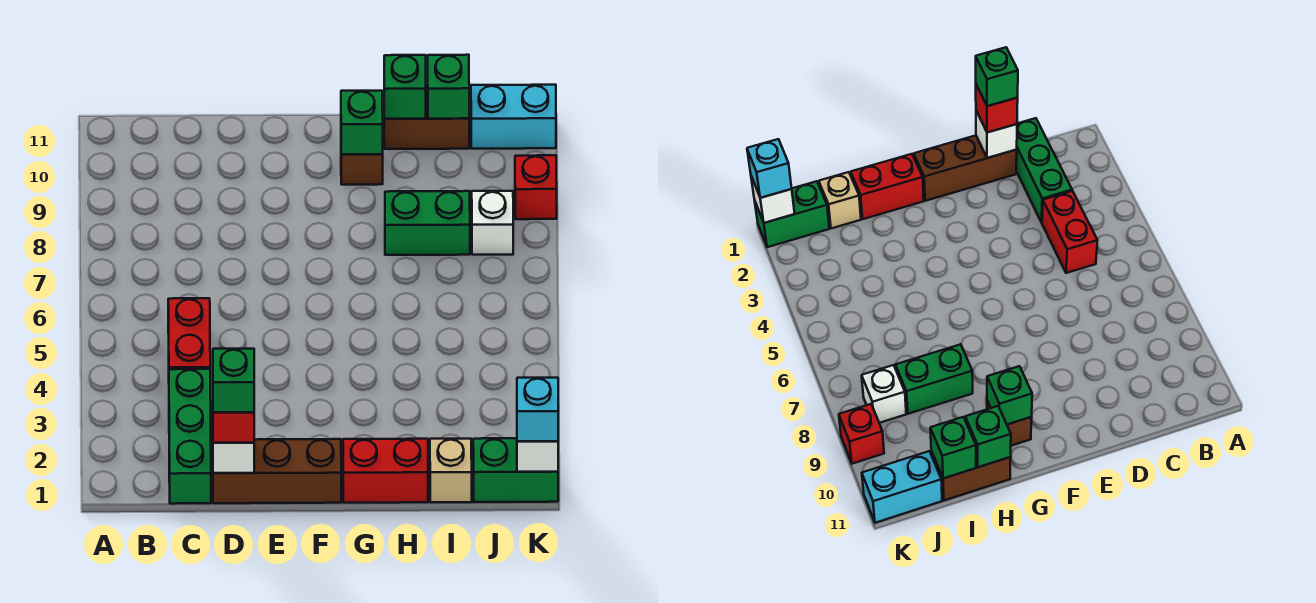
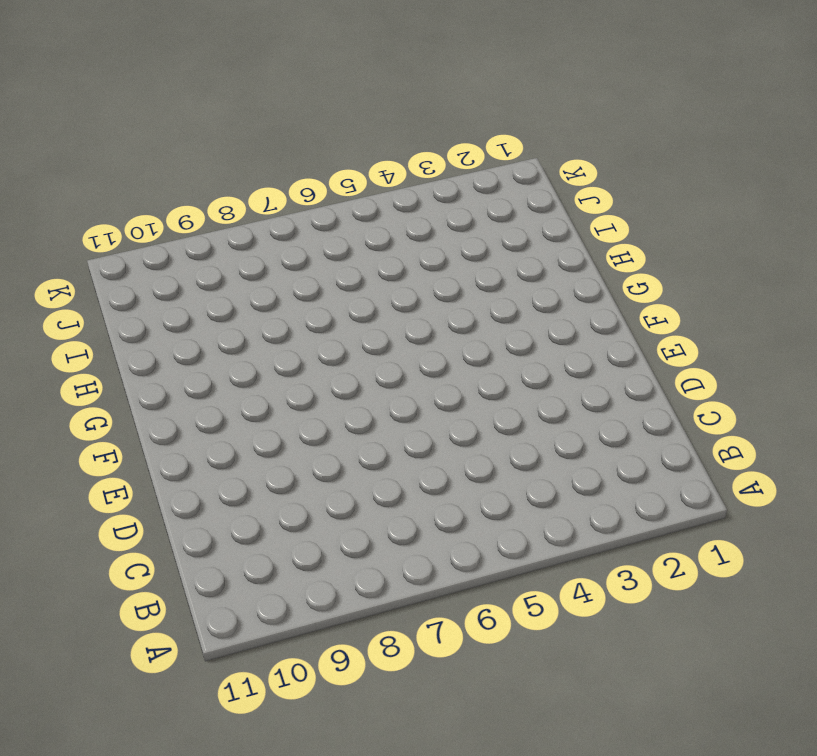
none -> green brick C1:C3 level 1
none -> red brick C4:C5 level 1
none -> brown brick D1:F1 level 1

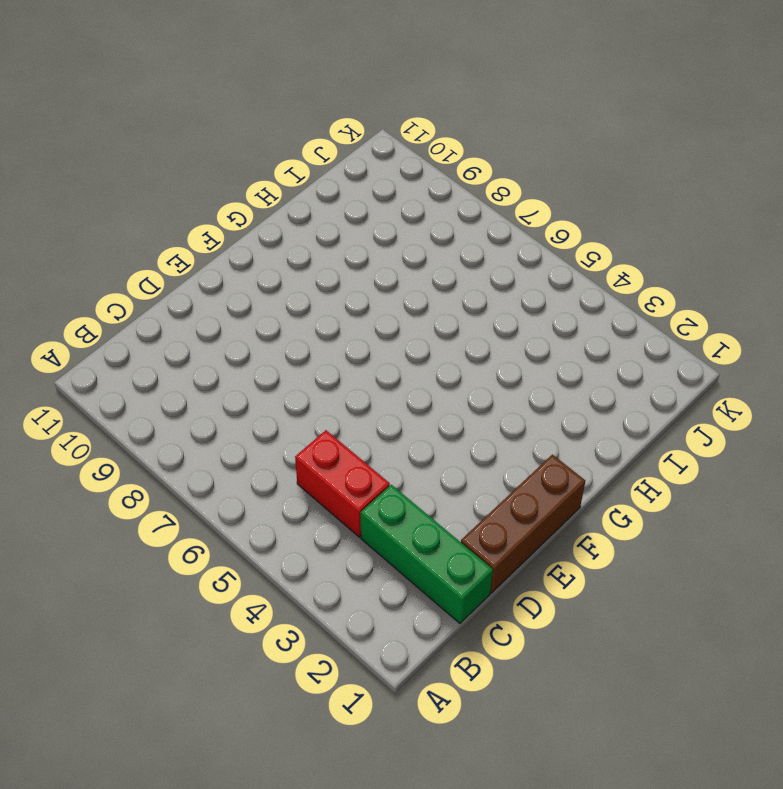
none -> red brick G1:H1 level 1
none -> brown brick G10 level 1
none -> green brick H8:I8 level 1

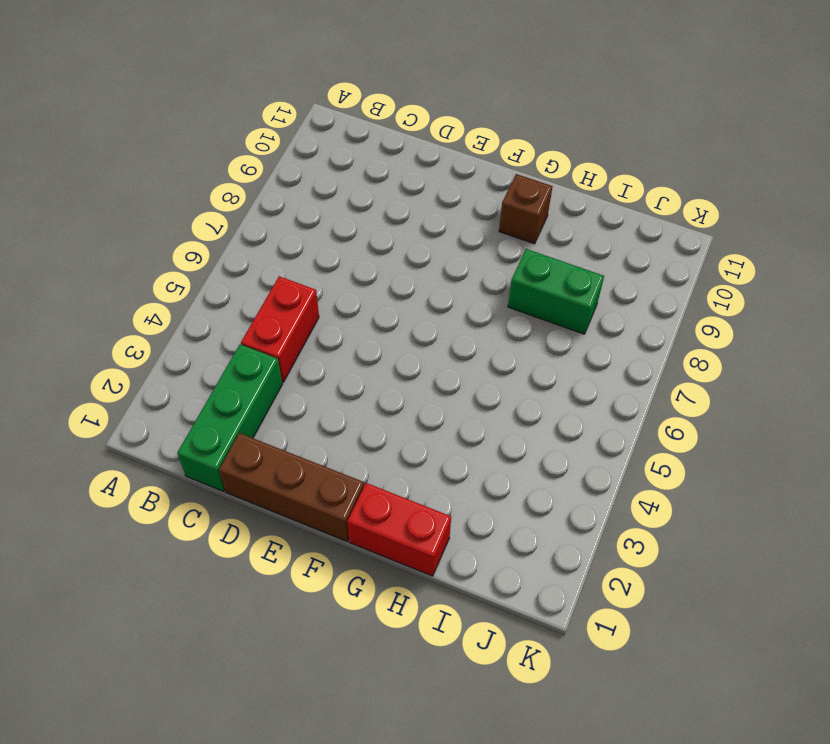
none -> brown brick H11:I11 level 1
none -> tan brick I1 level 1
none -> green brick J1:K1 level 1

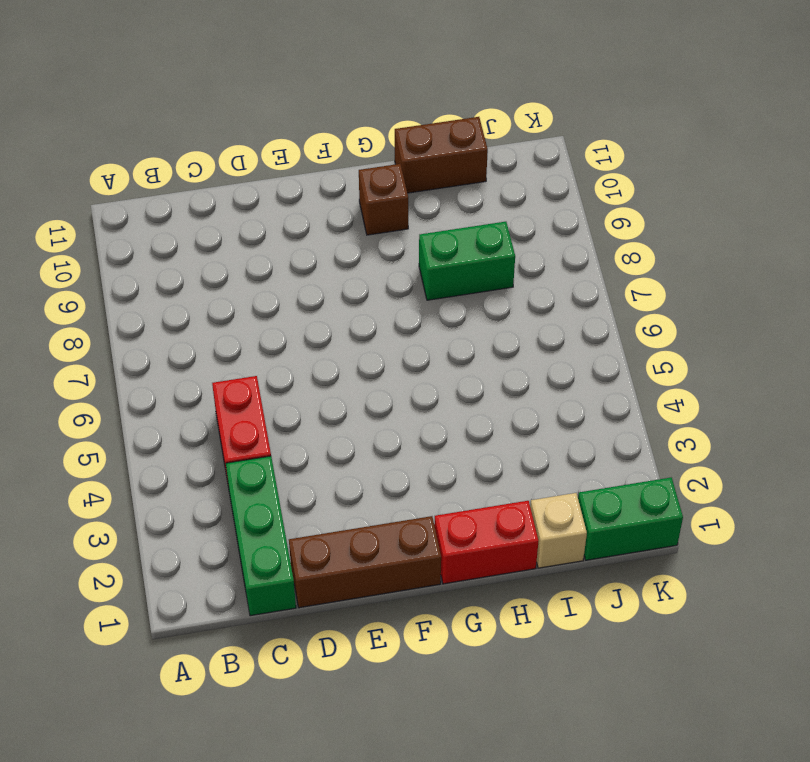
none -> white brick J8 level 1
none -> cyan brick J11:K11 level 1
none -> red brick K9 level 1

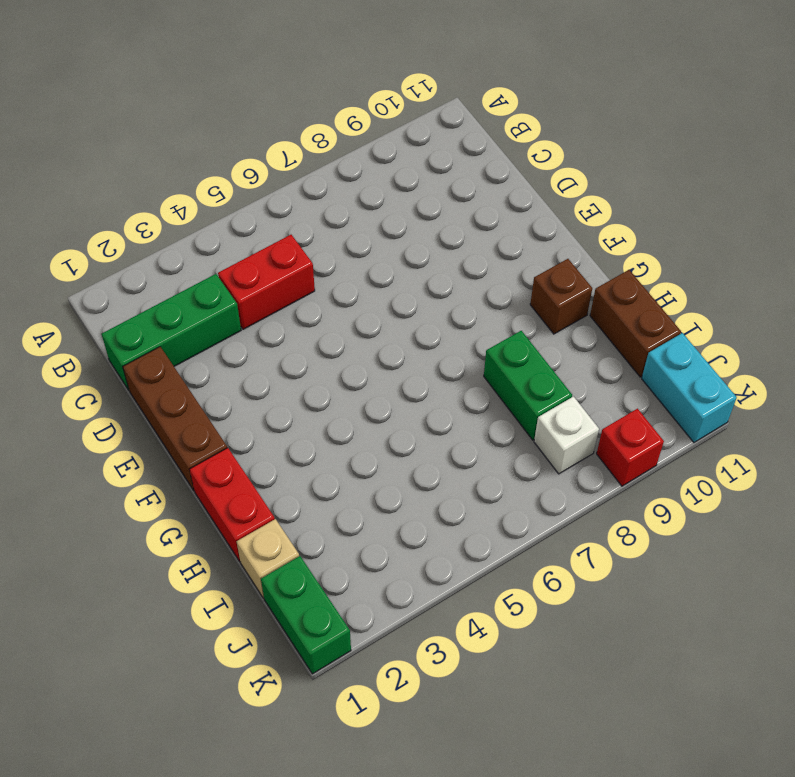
none -> white brick D1 level 2
none -> green brick G10 level 2
none -> green brick H11 level 2

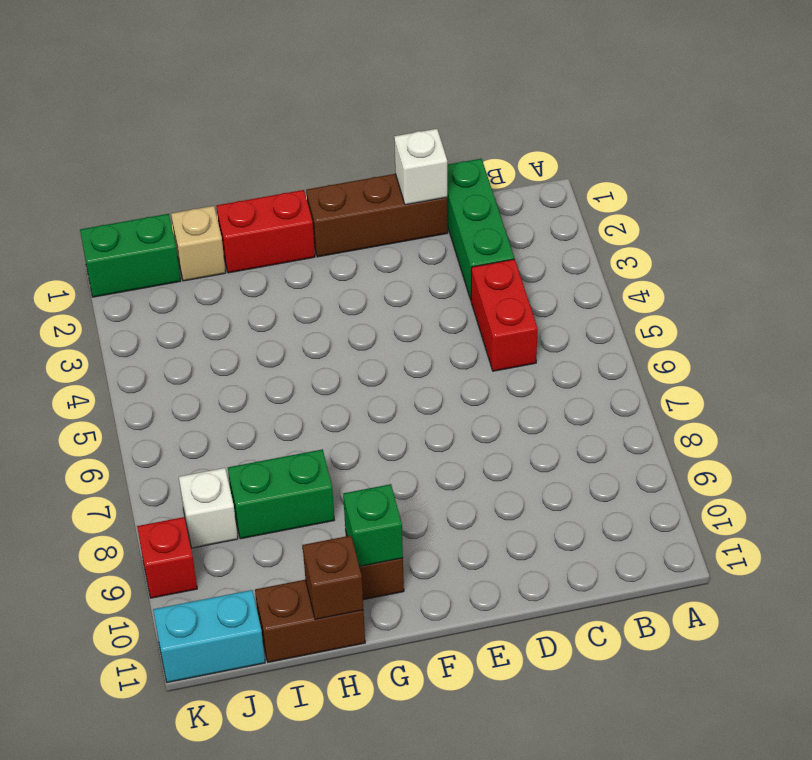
brown brick H11 level 2 -> green brick H11 level 2
none -> green brick I11 level 2
none -> white brick K1 level 2
none -> red brick D1 level 3

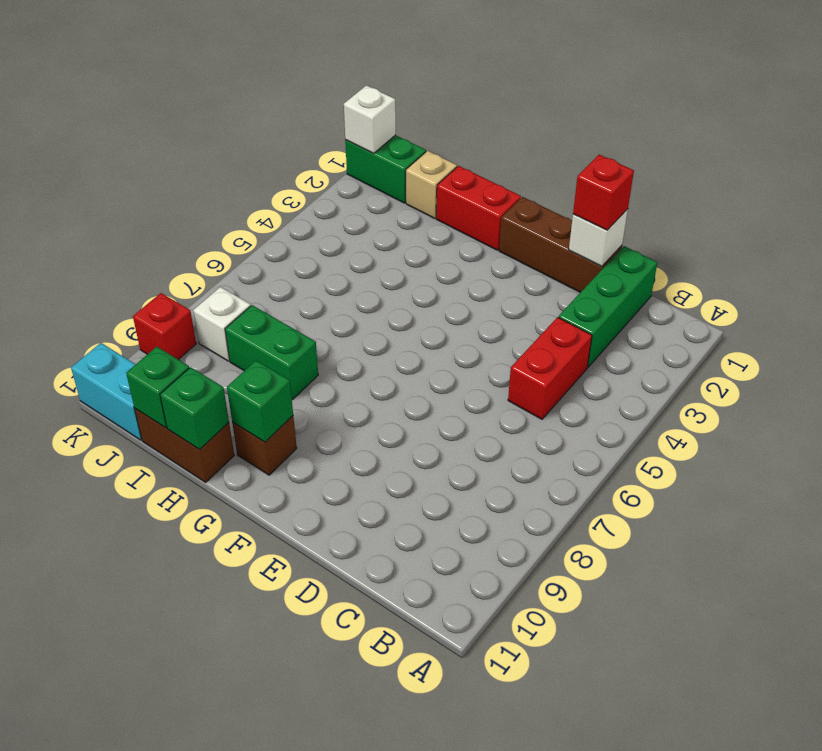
none -> cyan brick K1 level 3
none -> green brick D1 level 4

